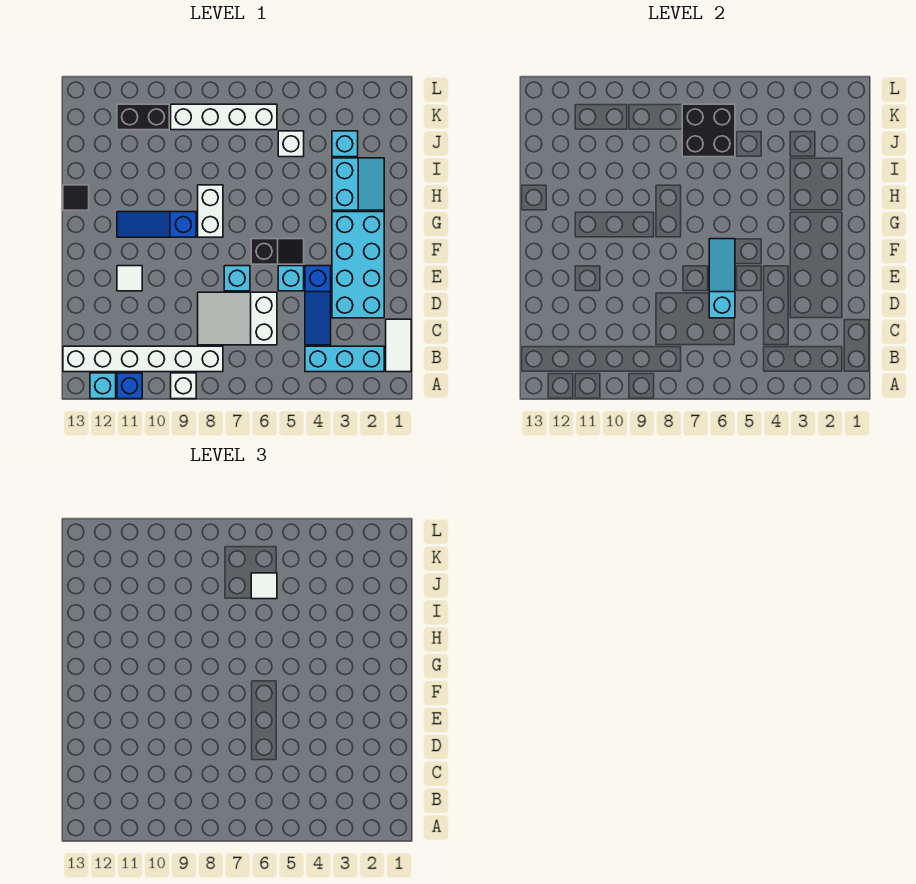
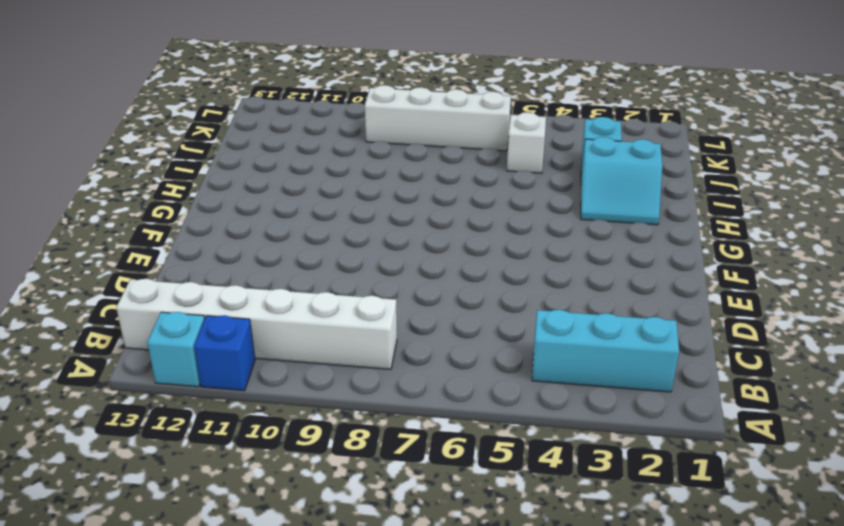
cyan slope H2:I3 level 1 top I -> cyan slope H2:I3 level 1 top 3
none -> white brick A9 level 1
none -> white tile B1:C1 level 1
none -> blue slope C4:E4 level 1 top E

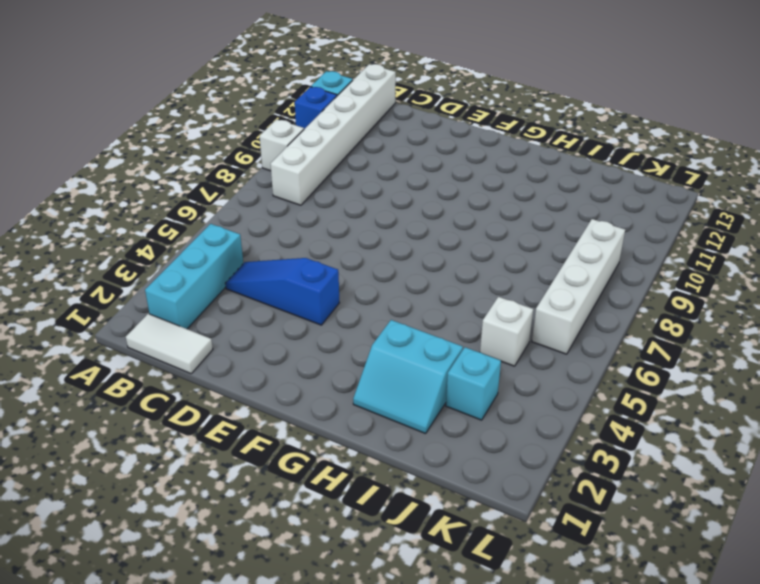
none -> white slope C6:D8 level 1 top 6
none -> cyan brick D2:G3 level 1
none -> cyan brick E5 level 1

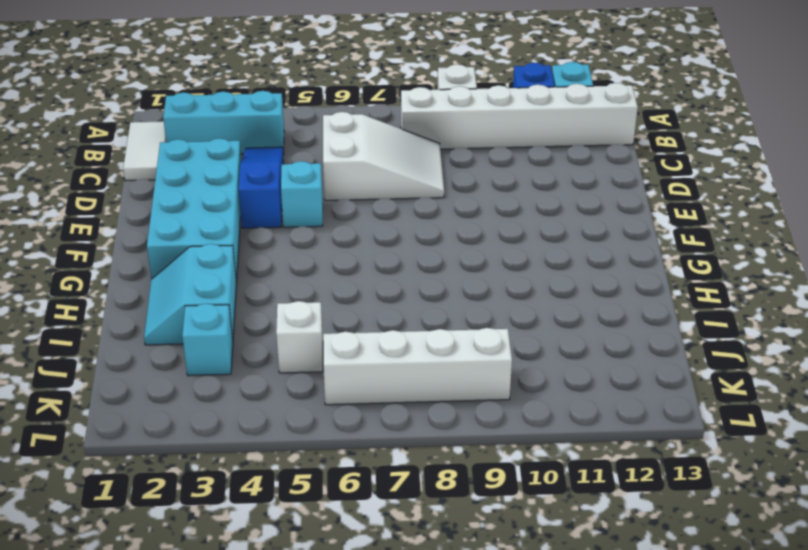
none -> cyan brick E7 level 1
none -> white tile E11 level 1
none -> black slope F5:F6 level 1 top 6

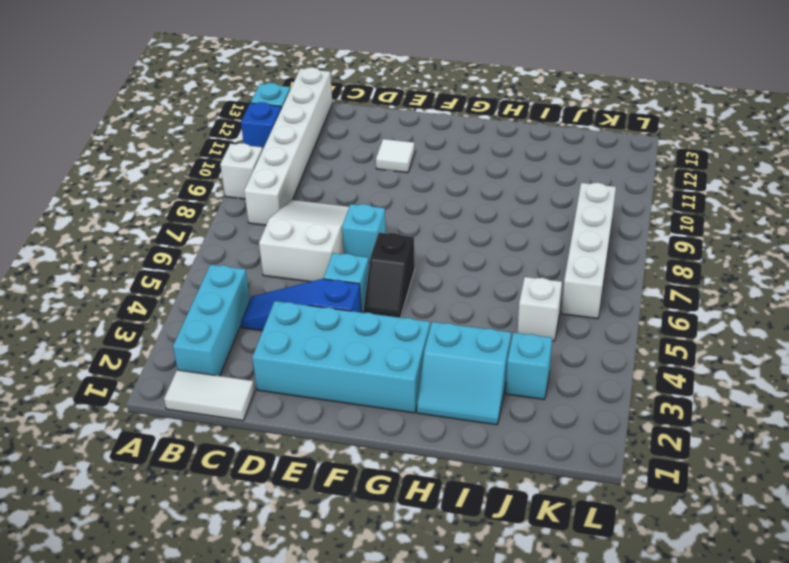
none -> white brick G8:H8 level 1
none -> blue slope G9:G11 level 1 top 9
none -> black tile H13 level 1

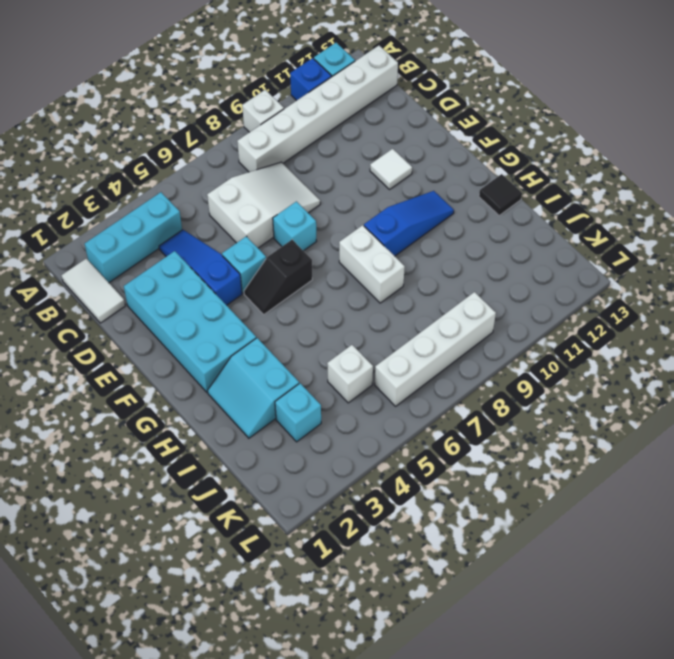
none -> black brick K10:K11 level 1
none -> cyan slope D6:F6 level 2 top D
none -> black brick J6:K7 level 2

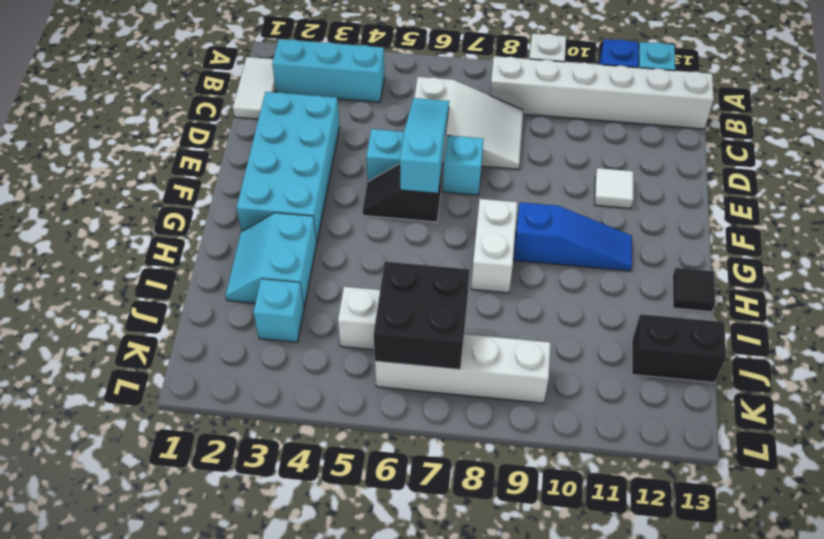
cyan slope D6:F6 level 2 top F -> cyan slope D6:F6 level 2 top D
black brick J12:J13 level 1 -> black brick K10:K11 level 1
none -> blue slope C4:E4 level 1 top E
none -> white tile J6 level 3

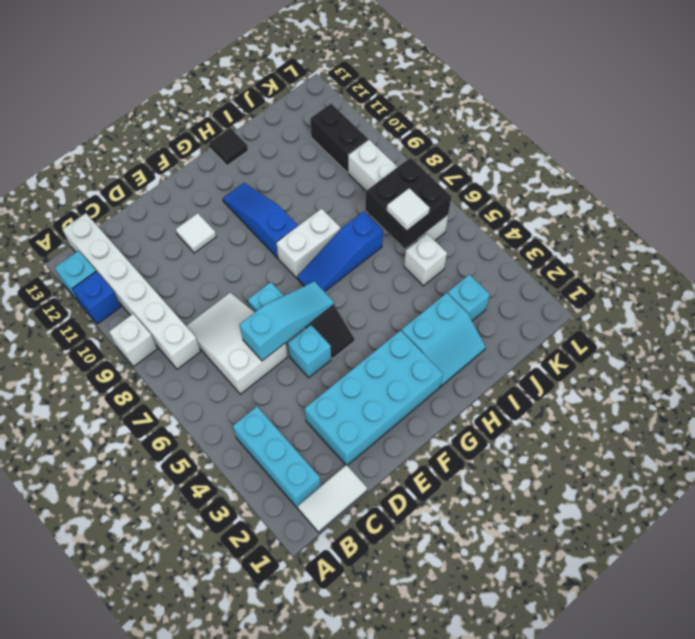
blue slope G7:I7 level 1 top I -> blue slope C4:E4 level 1 top E

